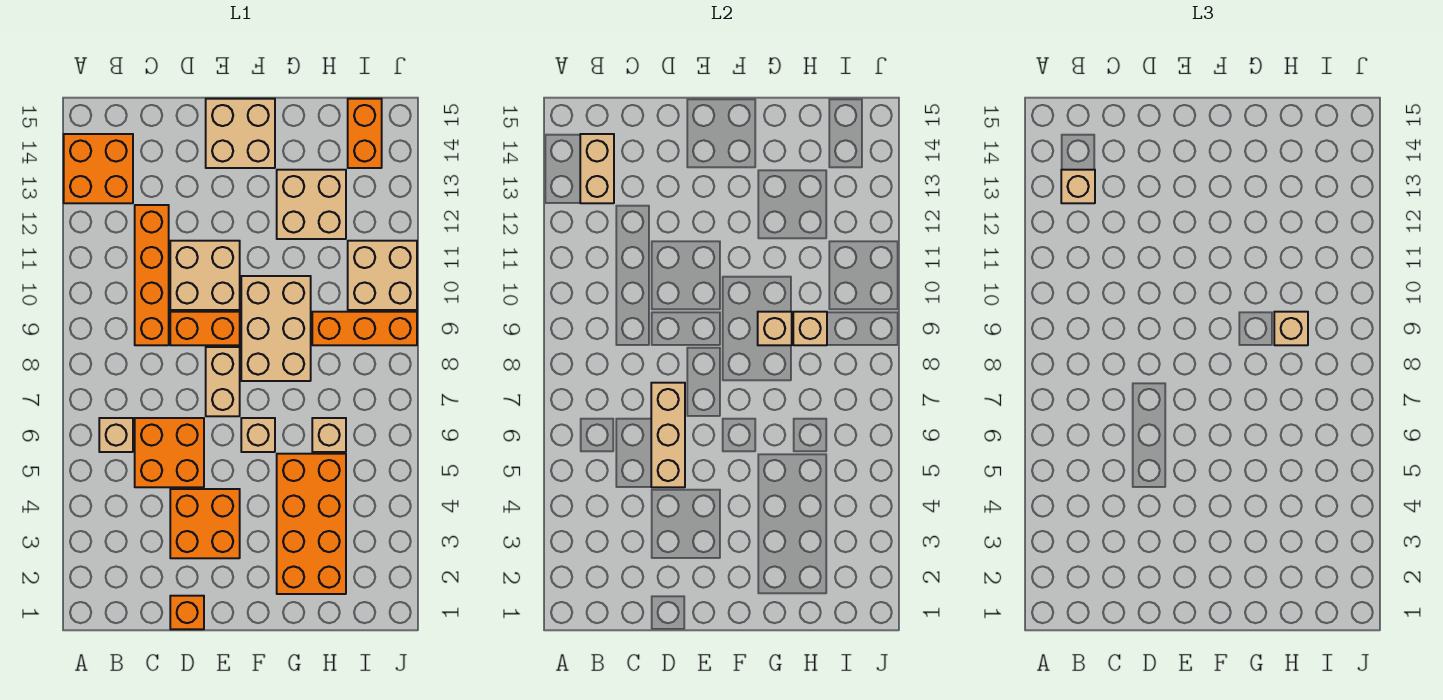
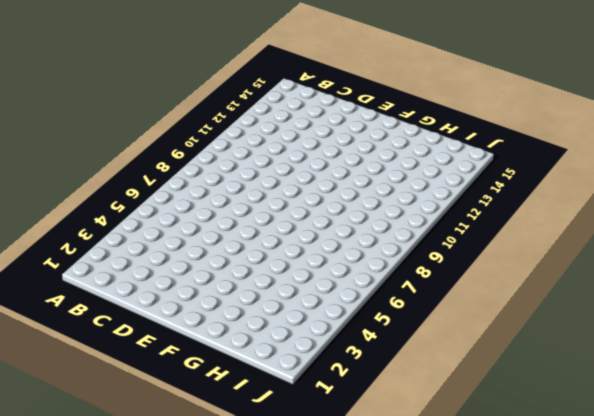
none -> orange brick A13:B14 level 1
none -> tan brick B6 level 1
none -> orange brick C5:D6 level 1

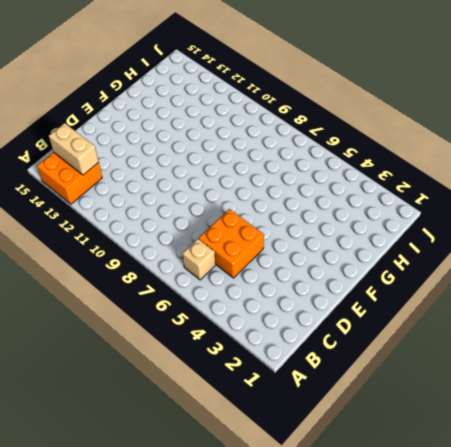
none -> orange brick C9:C12 level 1
none -> orange brick D1 level 1
none -> orange brick D3:E4 level 1

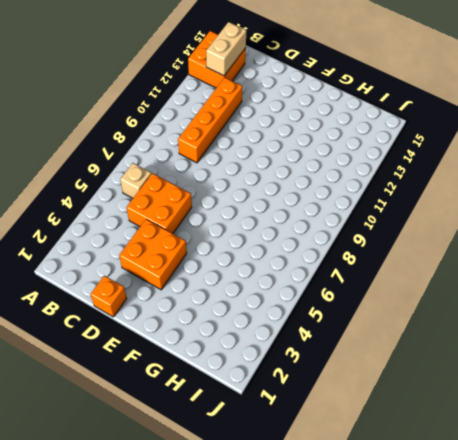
none -> orange brick D9:E9 level 1
none -> tan brick D10:E11 level 1
none -> tan brick E7:E8 level 1

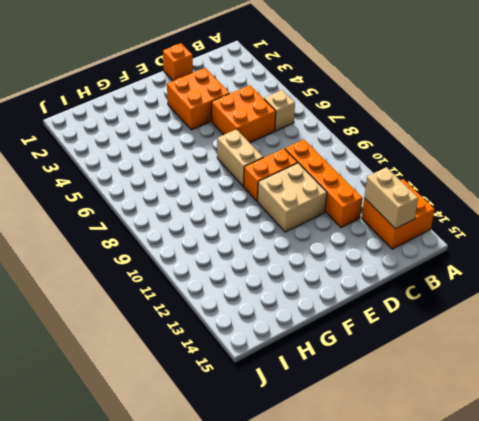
none -> tan brick E14:F15 level 1
none -> tan brick F6 level 1
none -> tan brick F8:G10 level 1

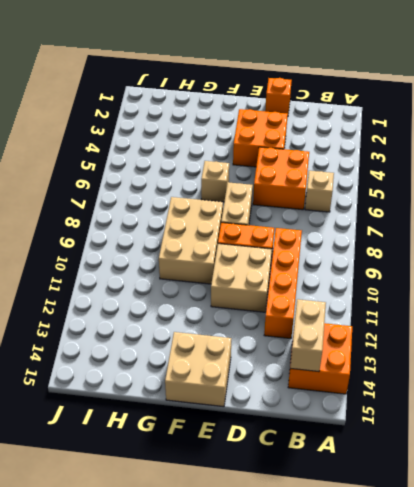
none -> orange brick G2:H5 level 1
none -> tan brick G12:H13 level 1
none -> tan brick H6 level 1

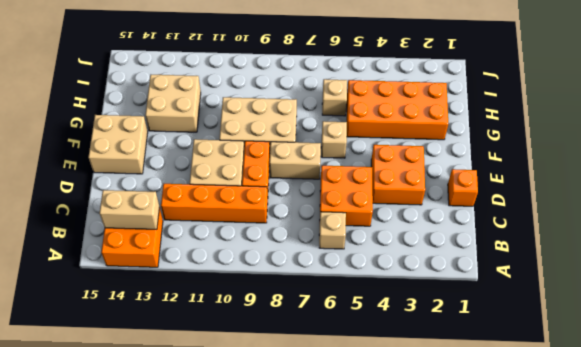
none -> orange brick H9:J9 level 1
none -> tan brick I10:J11 level 1
none -> orange brick I14:I15 level 1

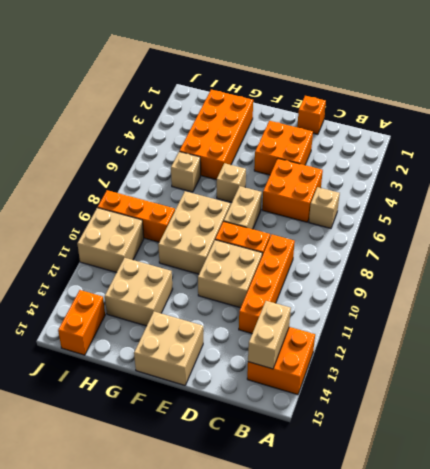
none -> tan brick D5:D7 level 2
none -> tan brick G9 level 2
none -> tan brick H9 level 2

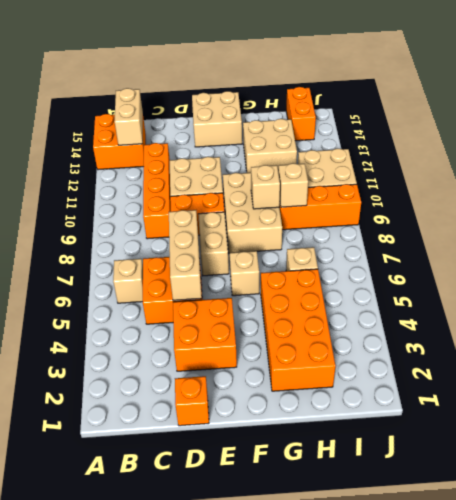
none -> tan brick B13 level 3
none -> tan brick H9 level 3

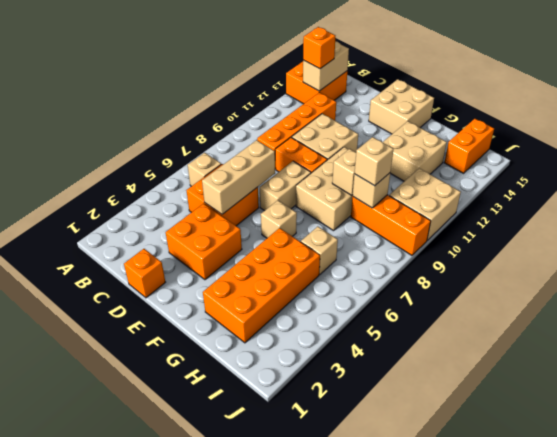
orange brick B13 level 3 -> tan brick B13 level 3

